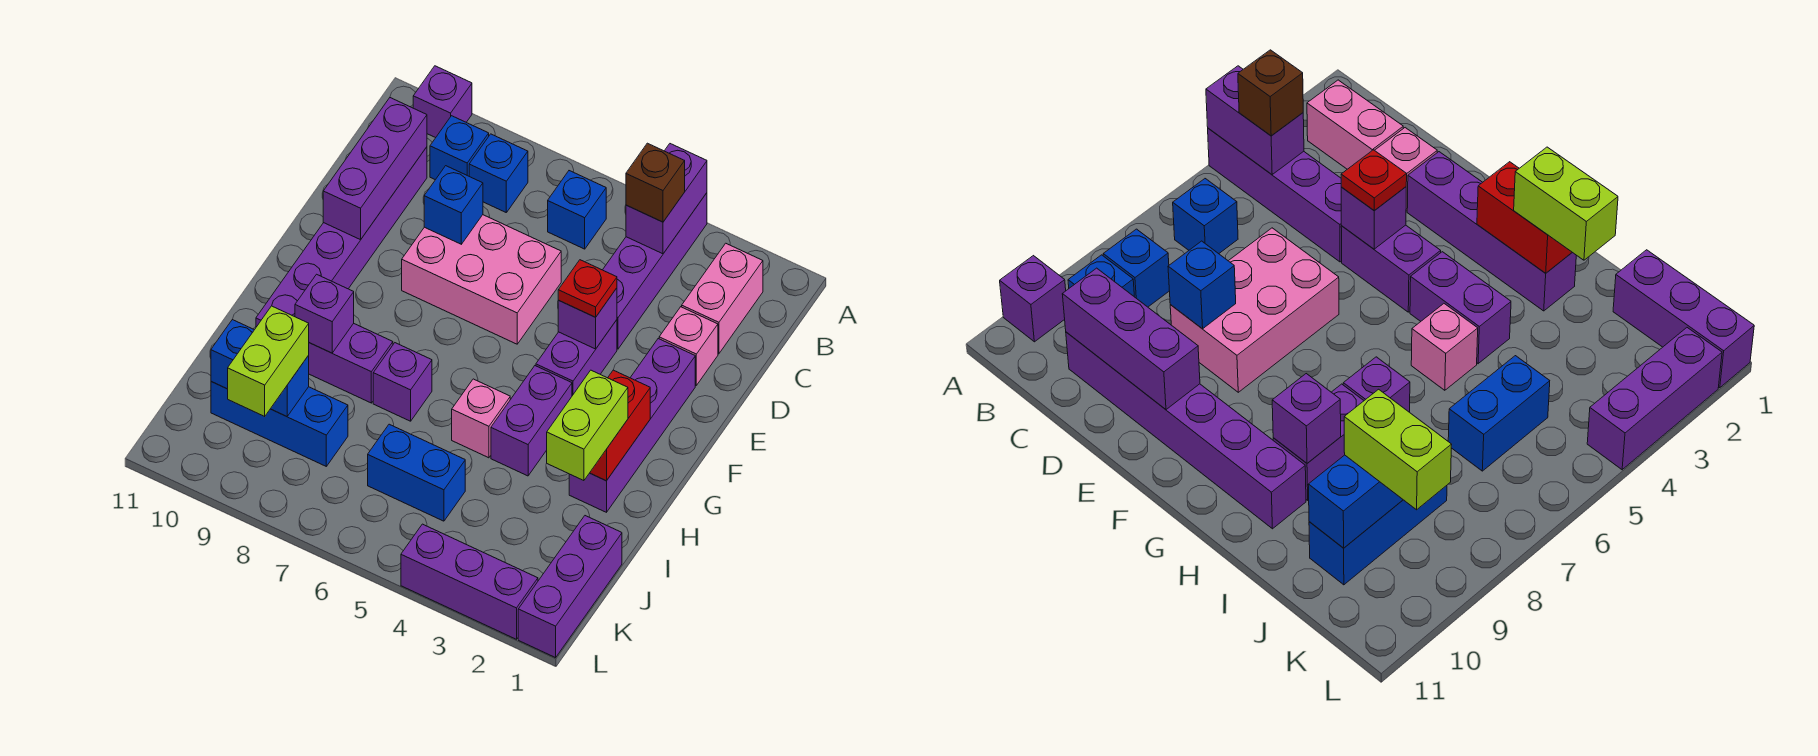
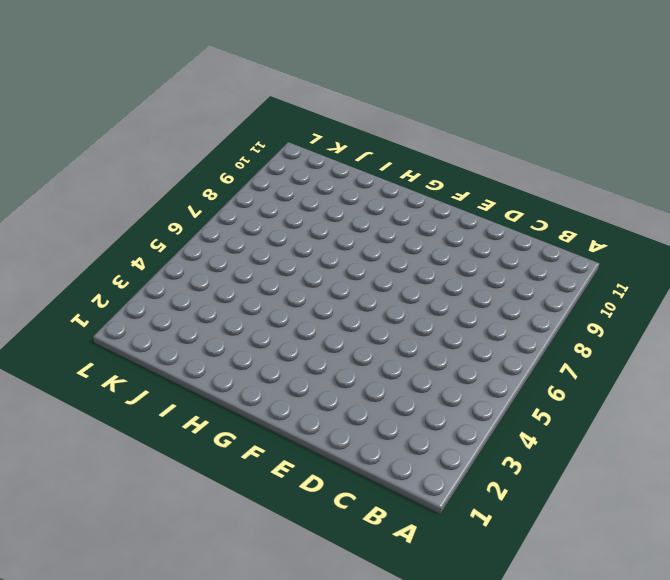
none -> purple brick A4:D4 level 1
none -> purple brick A10 level 1
none -> pink brick B2:C2 level 1
none -> blue brick B6 level 1

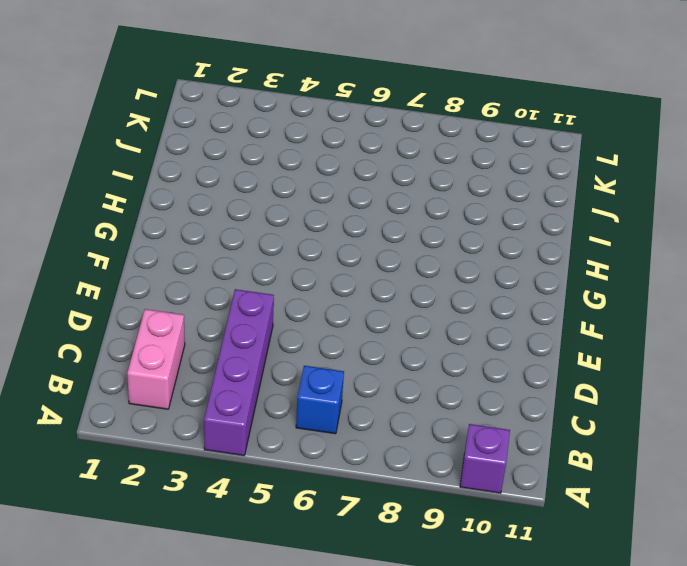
none -> blue brick B8 level 1
none -> blue brick B9 level 1
none -> purple brick C10:H10 level 1
none -> pink brick D2 level 1

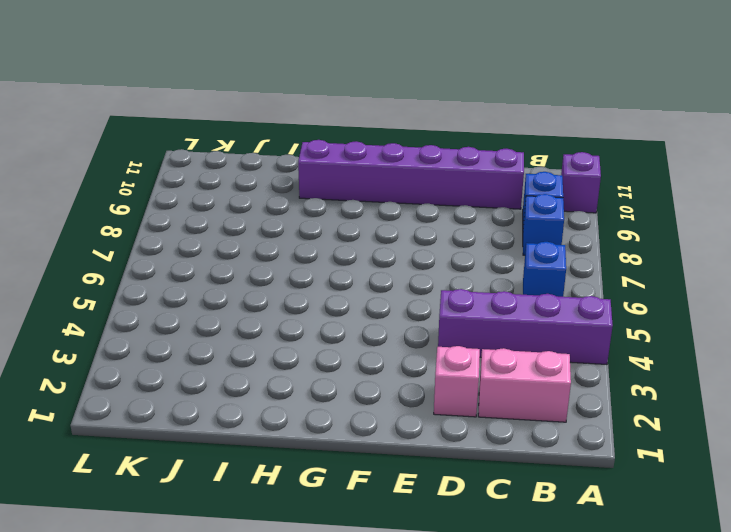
none -> pink brick D6:E8 level 1
none -> purple brick E2:H2 level 1
none -> purple brick E4:F4 level 1
none -> purple brick G4:H4 level 1

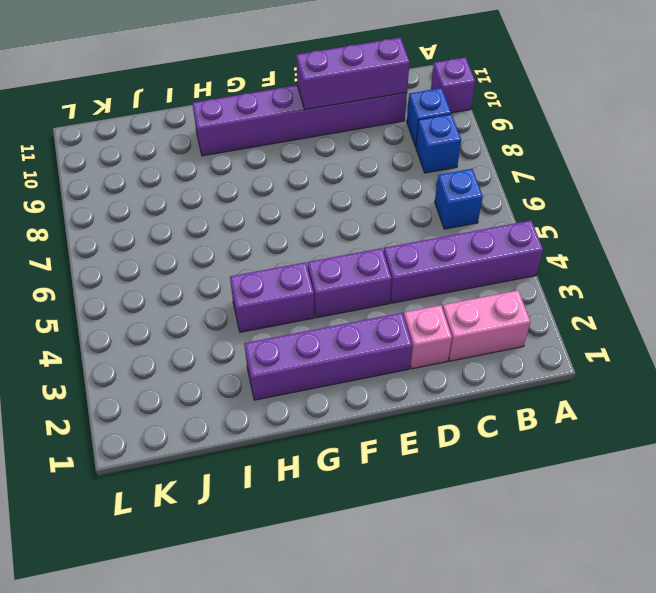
none -> pink brick D6:E8 level 1
none -> pink brick H5 level 1
none -> purple brick H7 level 1
none -> purple brick H8:H9 level 1

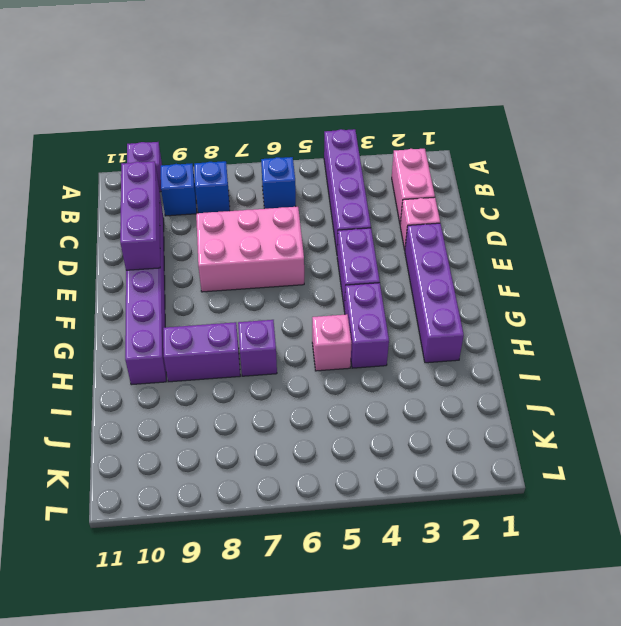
none -> purple brick J1:L1 level 1
none -> blue brick J5:J6 level 1
none -> blue brick J8:J10 level 1
none -> purple brick L2:L4 level 1

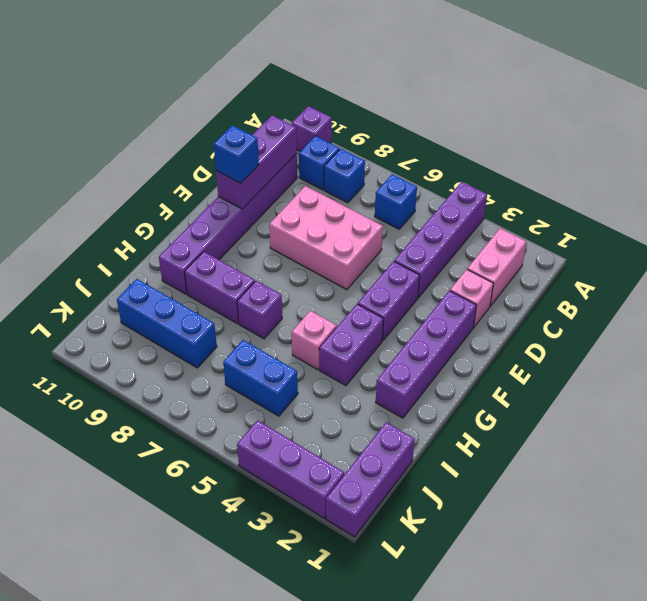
blue brick E10 level 3 -> blue brick D8 level 2
none -> purple brick A4:B4 level 2
none -> purple brick E4 level 2
none -> red brick G2:H2 level 2
none -> purple brick H9 level 2

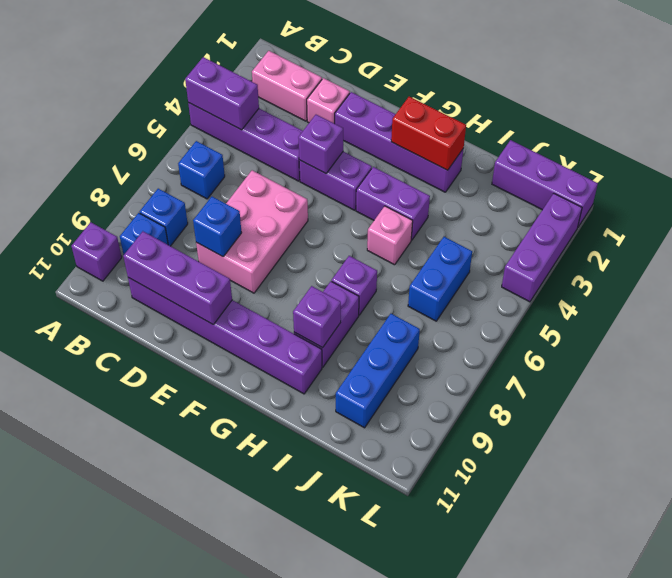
none -> blue brick J9:J10 level 2
none -> brown brick B4 level 3
none -> red plate E4 level 3
none -> lime brick H2:I2 level 3

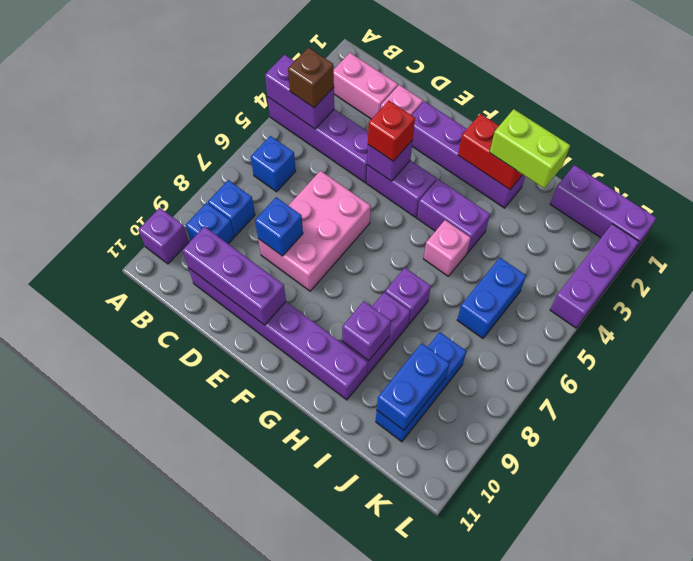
red brick E4 level 3 -> red plate E4 level 3
none -> lime brick J9:K9 level 3

